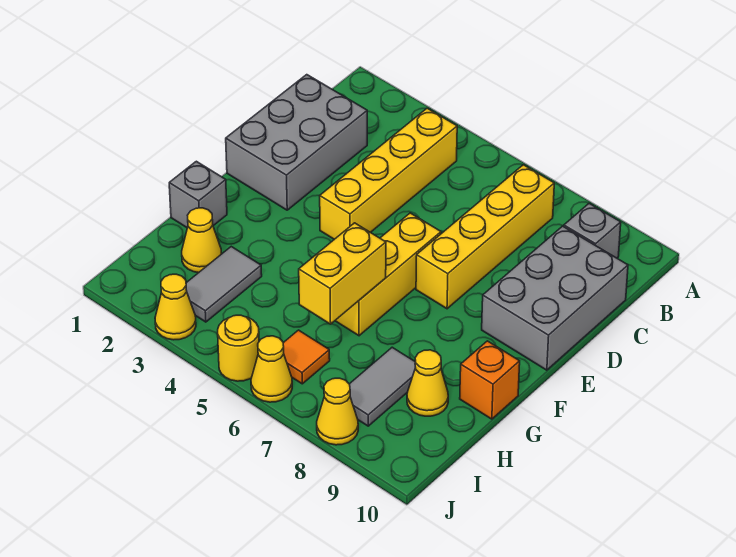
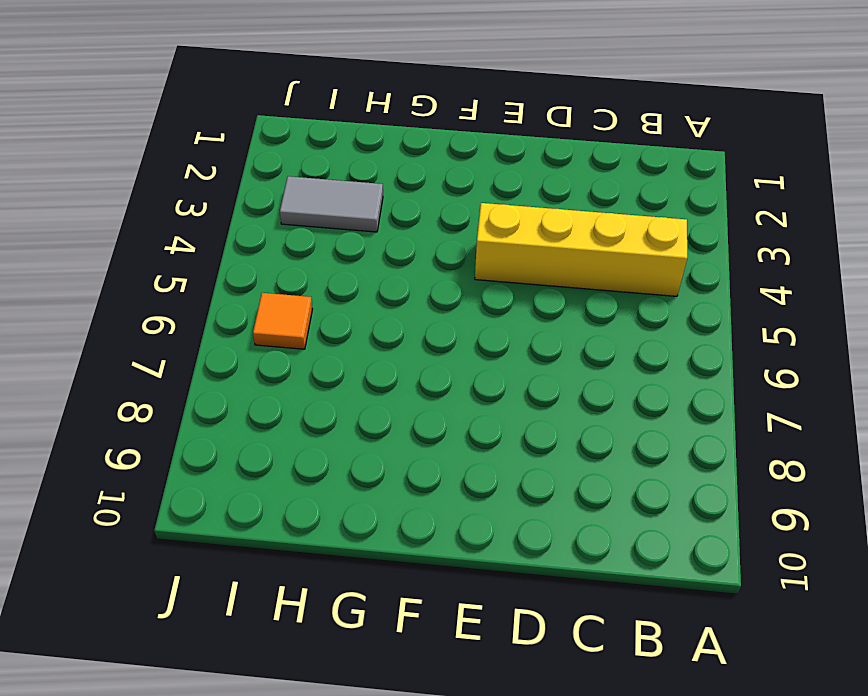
none -> yellow brick B7:E7 level 1
none -> grey brick B9 level 1
none -> grey brick C1:E2 level 1

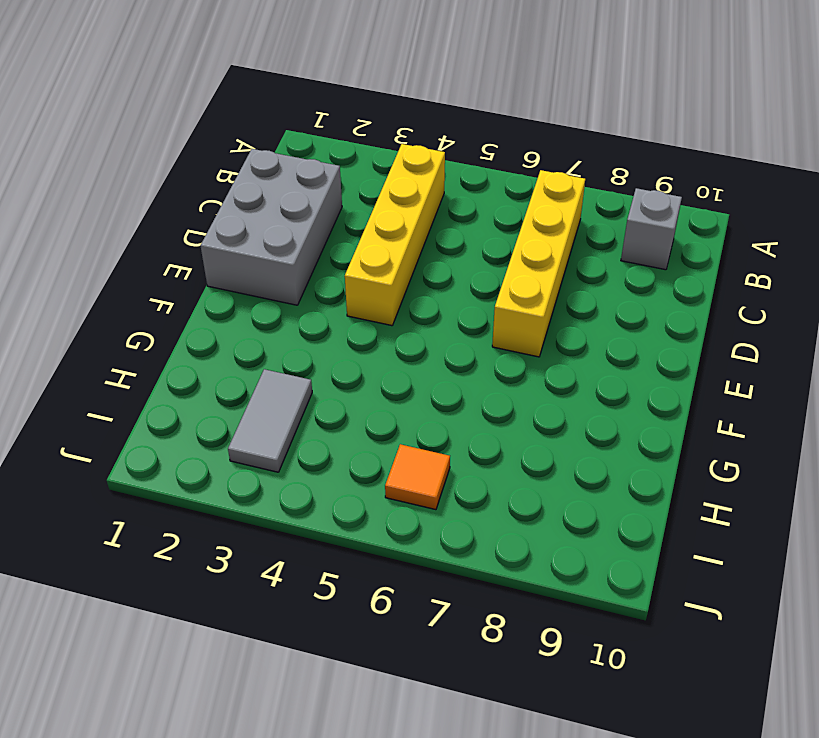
none -> grey brick C9:E10 level 1
none -> yellow brick E6:G6 level 1
none -> grey brick G1 level 1

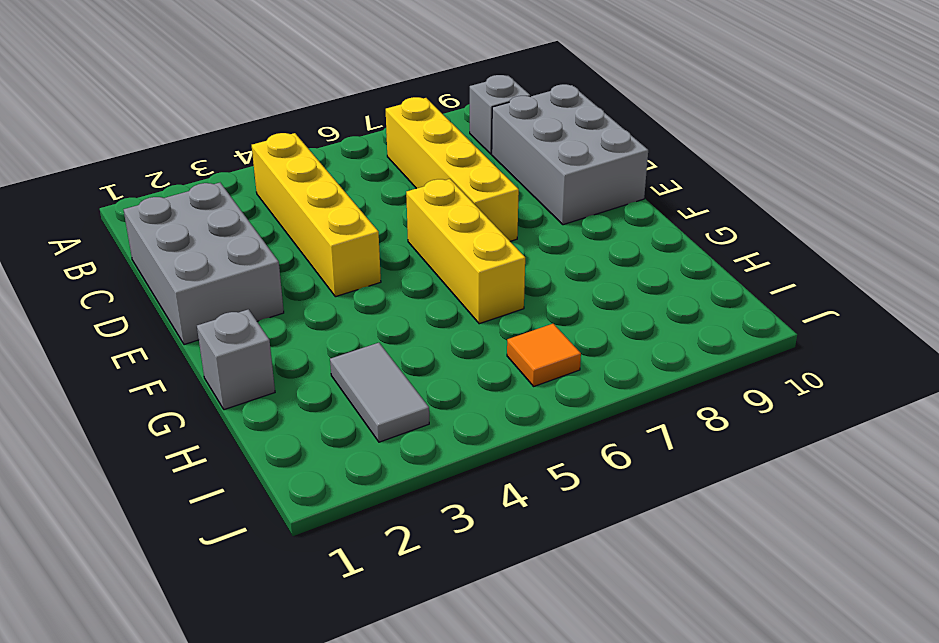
none -> orange brick G10 level 1
none -> yellow cone H2 level 1
none -> grey tile H8:I8 level 1

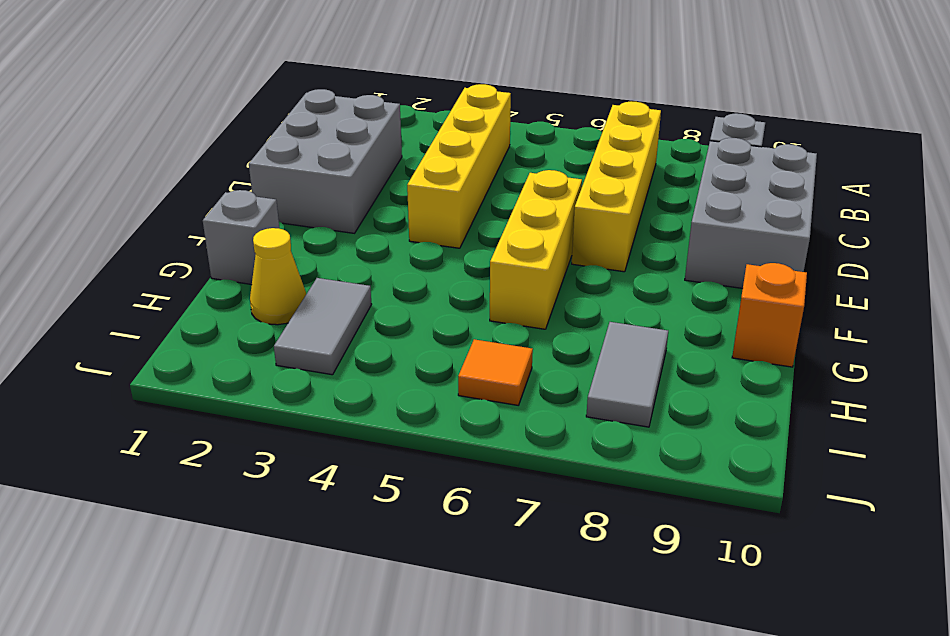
none -> yellow cone H9 level 1
none -> yellow cone J3 level 1
none -> yellow round brick J5 level 1

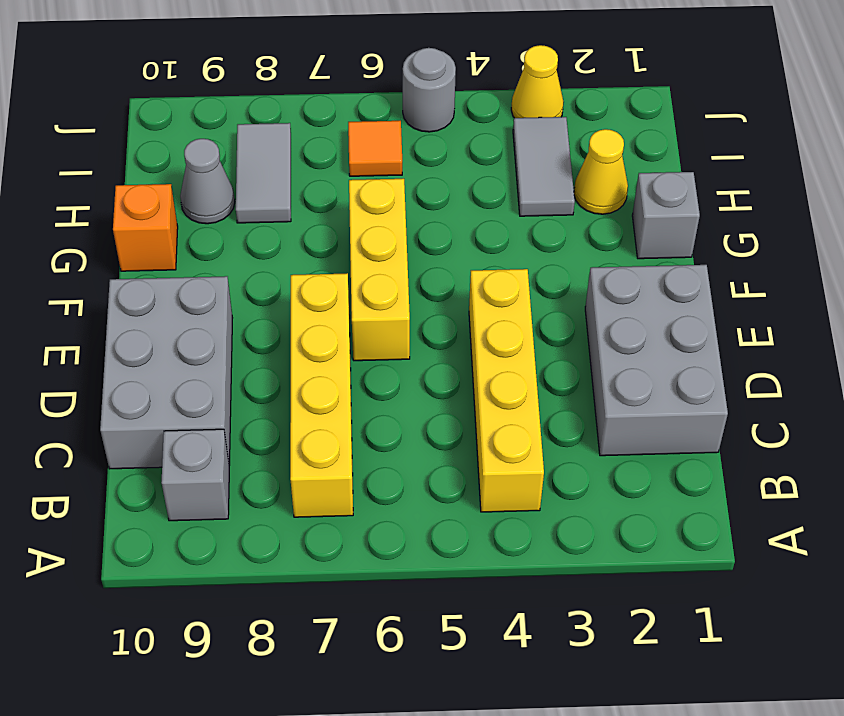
grey cone H9 level 1 -> yellow cone H9 level 1
grey round brick J5 level 1 -> yellow round brick J5 level 1
none -> yellow cone J6 level 1
none -> yellow cone J8 level 1
none -> yellow brick G6:H6 level 2

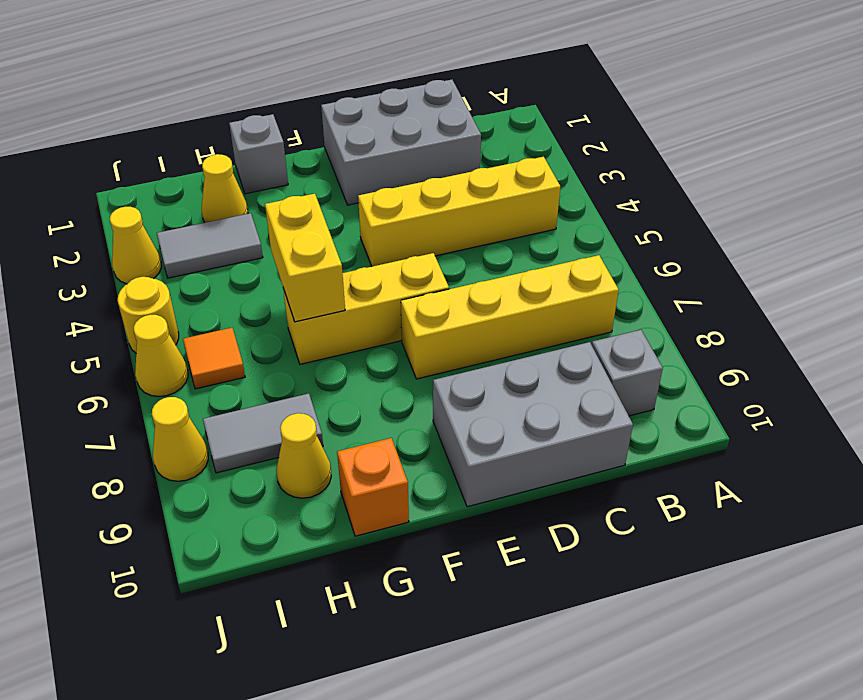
yellow brick G5:G6 level 2 -> yellow brick G6:H6 level 2

